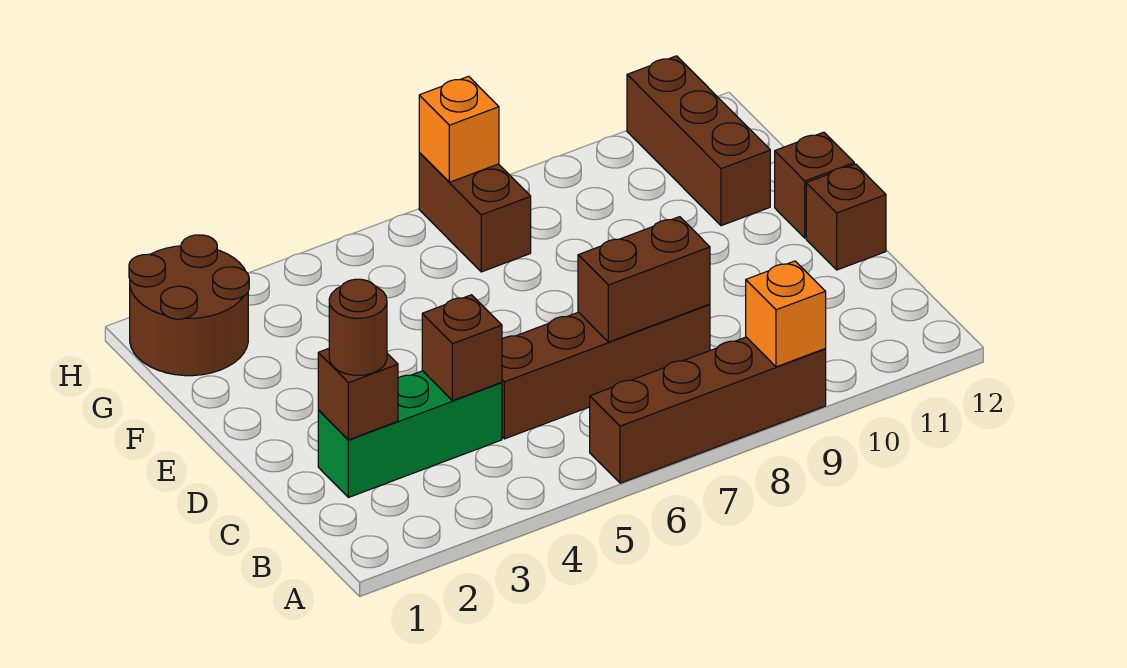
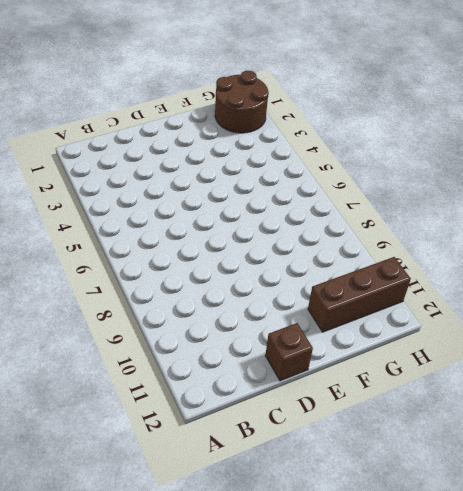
none -> brown brick A6:A9 level 1
none -> green brick C2:C4 level 1
none -> brown brick C5:C8 level 1

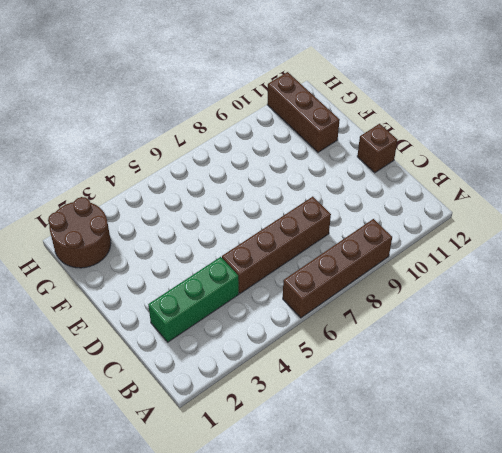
none -> brown brick E12 level 1
none -> brown brick G7:H7 level 1
none -> orange brick A9 level 2

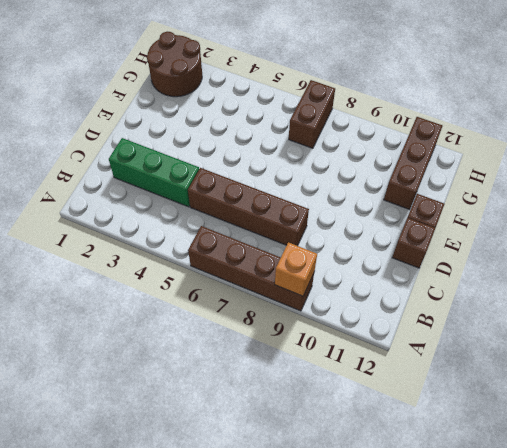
none -> brown brick C2 level 2
none -> brown brick C4 level 2
none -> brown brick C7:C8 level 2

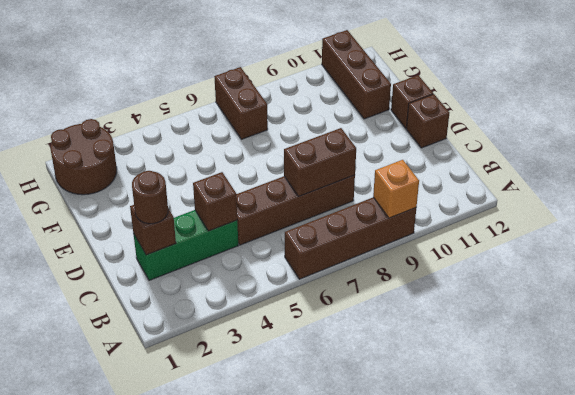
none -> orange brick H7 level 2

